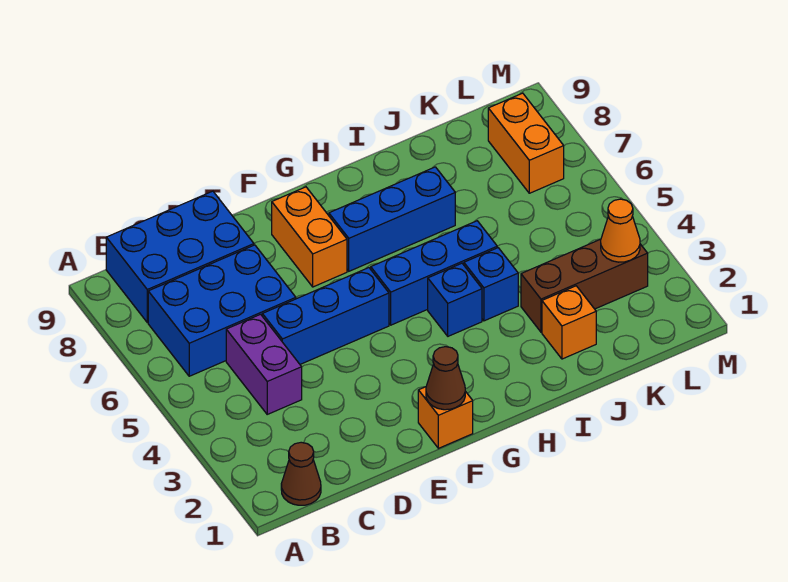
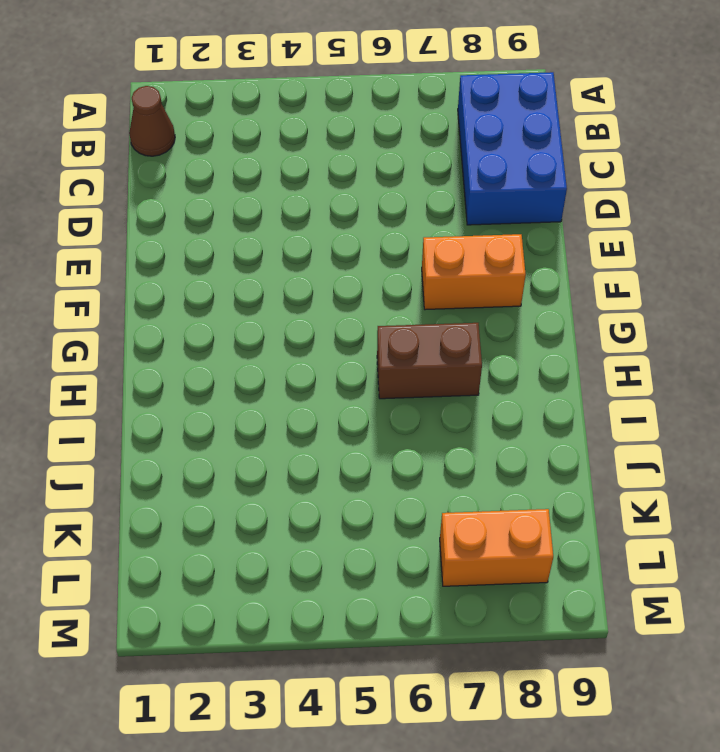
brown brick H6:H7 level 1 -> blue brick G7:I7 level 1
none -> blue brick B6:D7 level 1
none -> purple brick C4:C5 level 1
none -> blue brick D5:F5 level 1

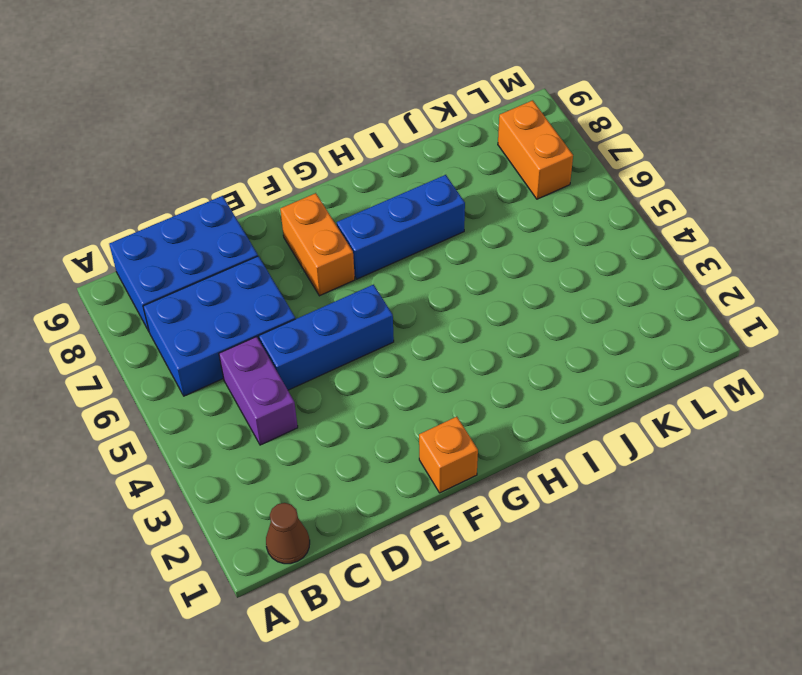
none -> blue brick G5:I5 level 1
none -> blue brick H4 level 1
none -> blue brick I4 level 1

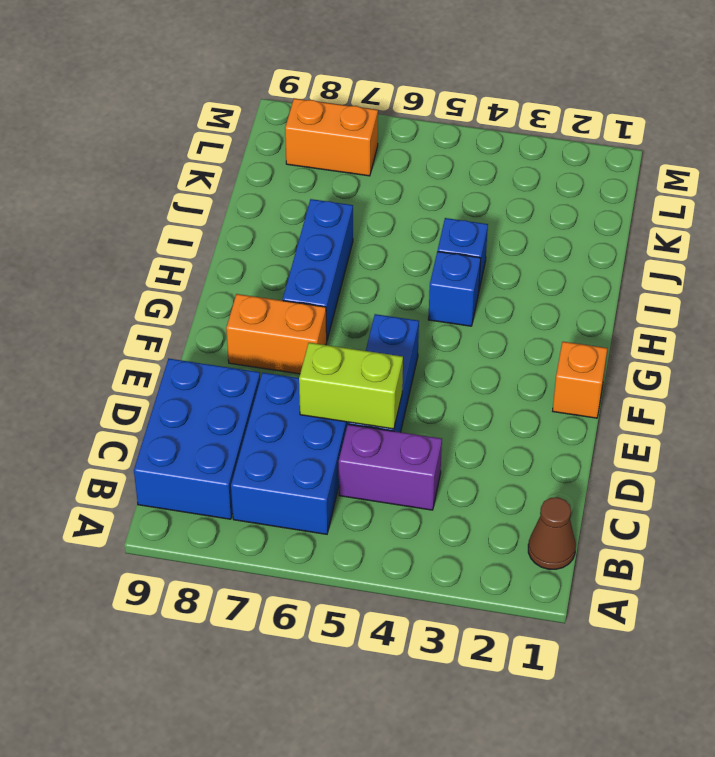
lime brick D5:D6 level 2 -> none
none -> blue brick G5:I5 level 1
none -> orange brick J2 level 1
none -> brown brick J3:L3 level 1

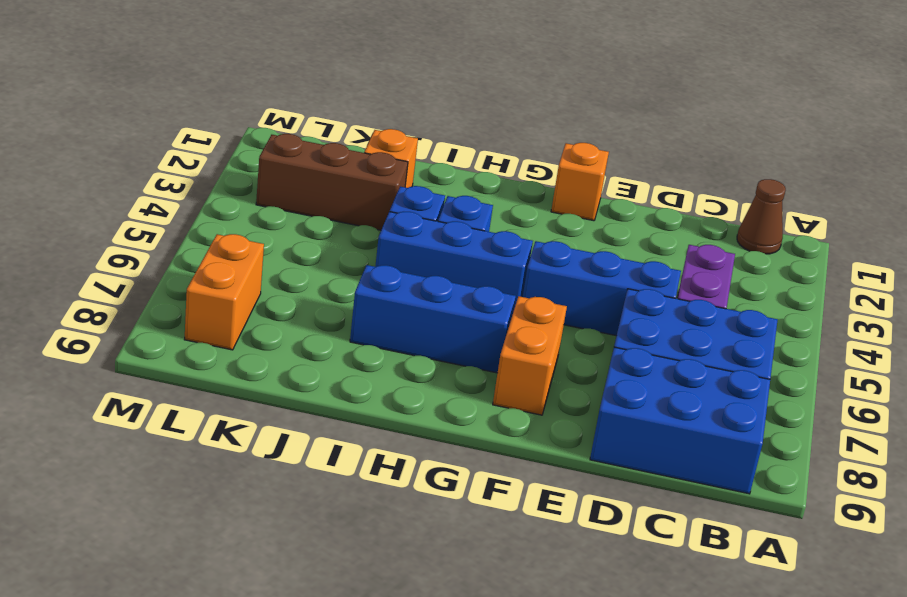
none -> brown cone F1 level 2
none -> orange cone L3 level 2

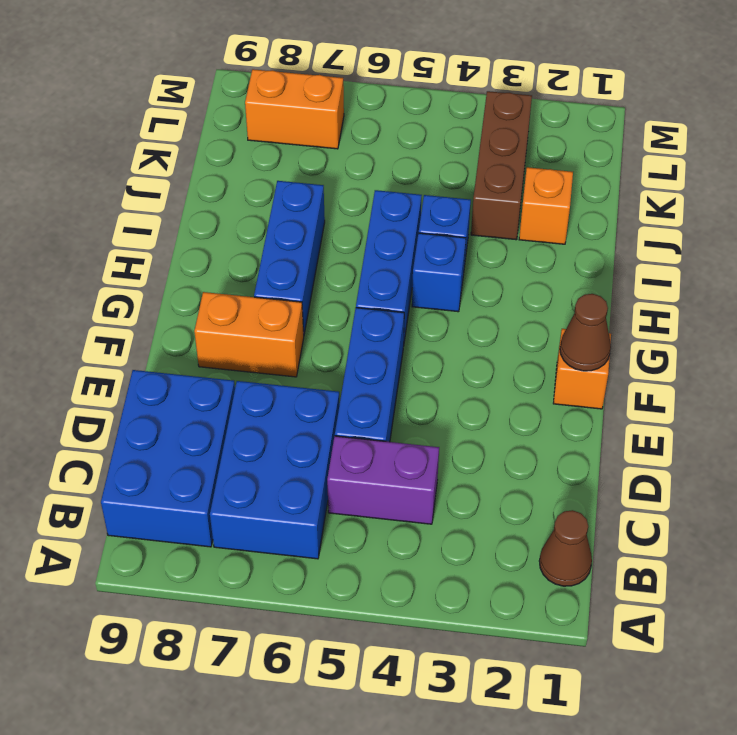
none -> orange cone L3 level 2

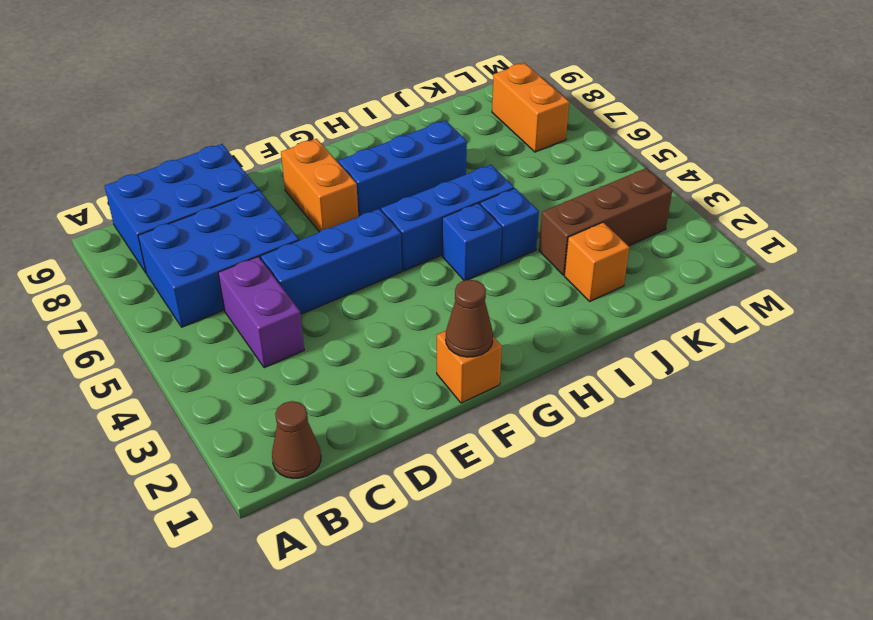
none -> orange cone L3 level 2

